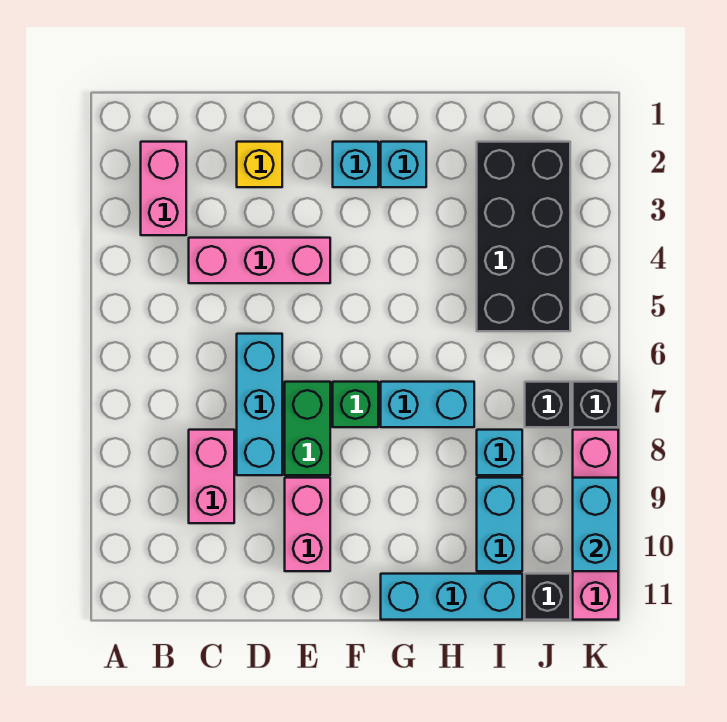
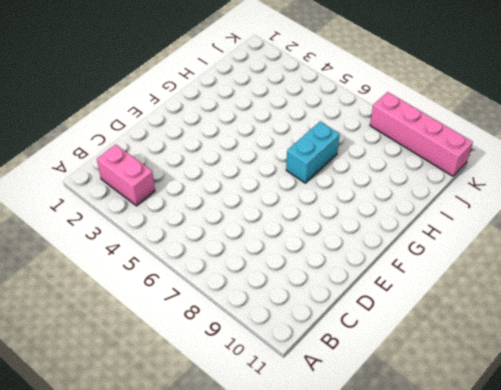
none -> pink brick C4:E4 level 1
none -> pink brick C8:C9 level 1
none -> yellow brick D2 level 1

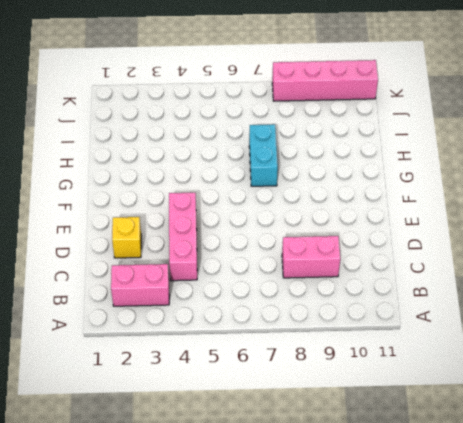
none -> cyan brick D6:D8 level 1
none -> green brick E7:E8 level 1
none -> pink brick E9:E10 level 1

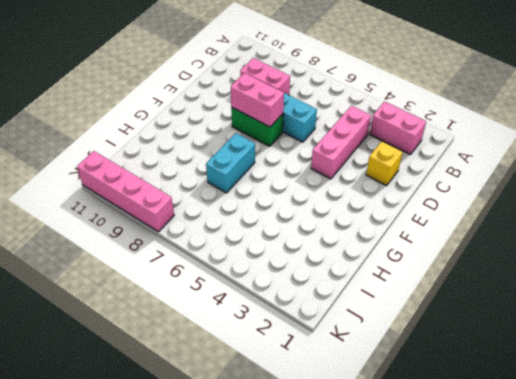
pink brick E7:E8 level 2 -> pink brick E9:E10 level 1
none -> cyan brick F2 level 1
none -> green brick F7 level 1
none -> cyan brick G2 level 1

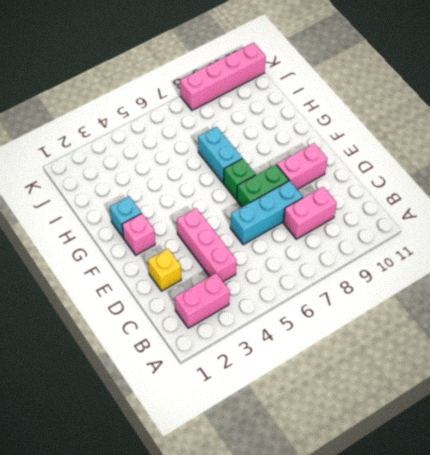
pink brick F2 level 1 -> cyan brick F2 level 1
none -> cyan brick G11:I11 level 1
none -> black brick I2:J5 level 1
none -> cyan brick I8 level 1

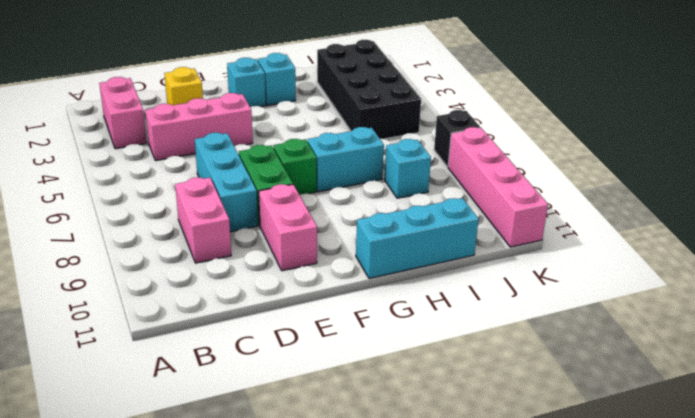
none -> cyan brick I9:I10 level 1
none -> black brick J7 level 1
none -> black brick J11 level 1

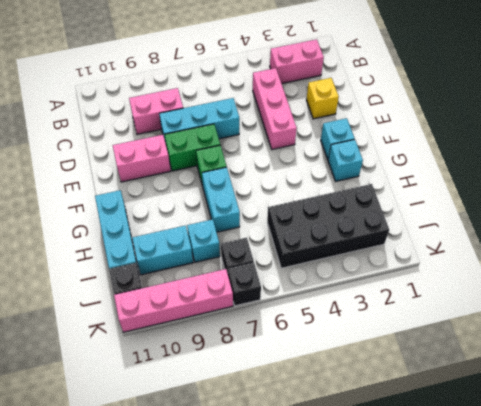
none -> cyan brick K9:K10 level 2

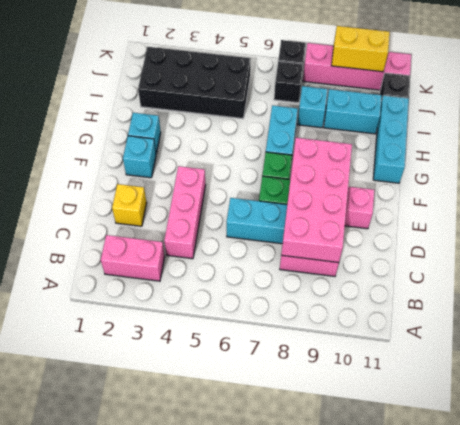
pink brick C8:F9 level 2 -> none
yellow brick K9:K10 level 2 -> cyan brick K9:K10 level 2

